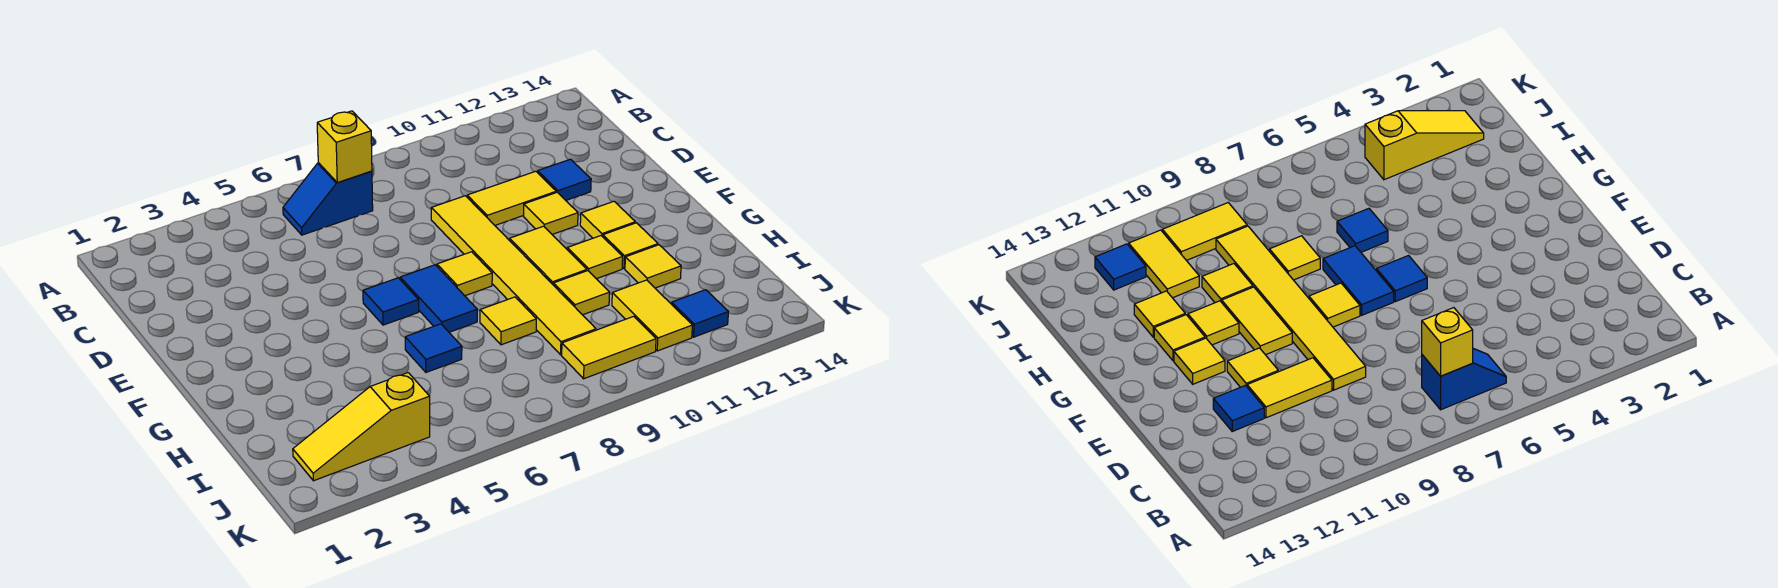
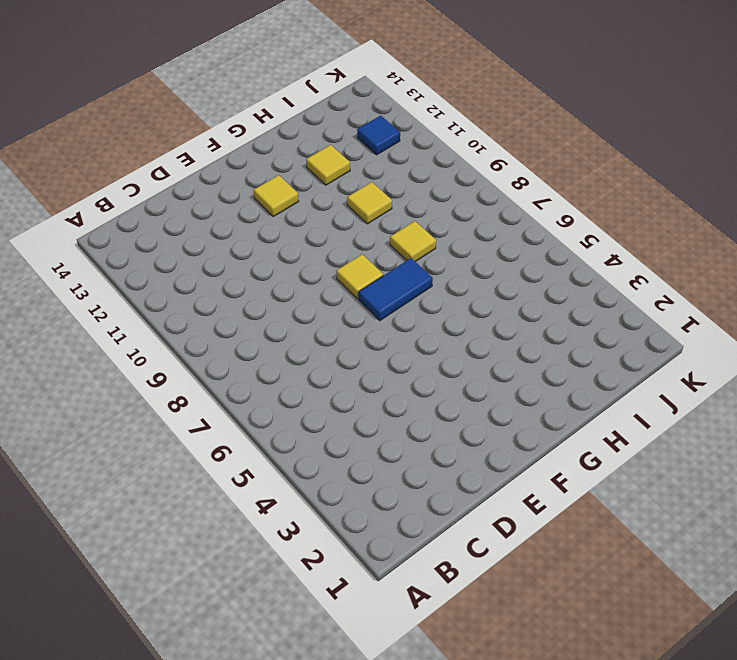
none -> blue slope B6:B7 level 1 top 7
none -> yellow tile D9:I9 level 1
none -> yellow tile D10:D11 level 1

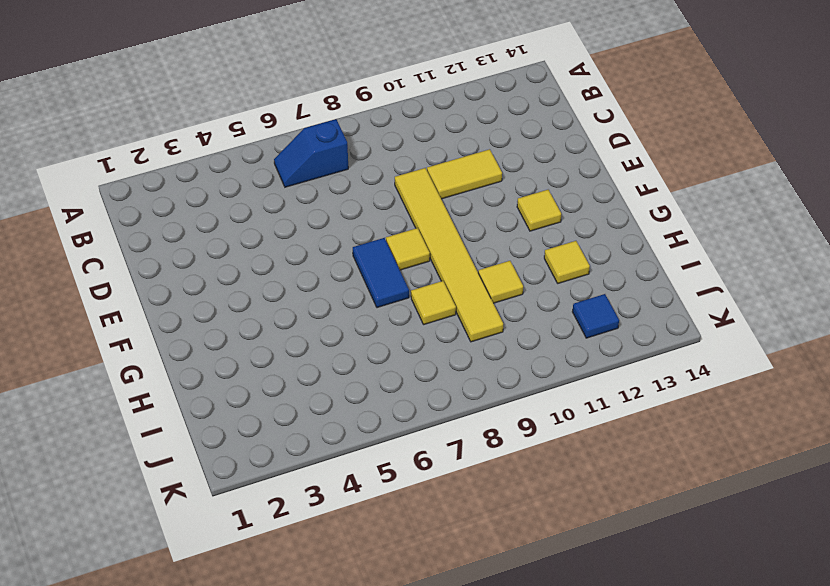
none -> blue tile D12 level 1
none -> yellow tile E11 level 1
none -> blue tile F6 level 1

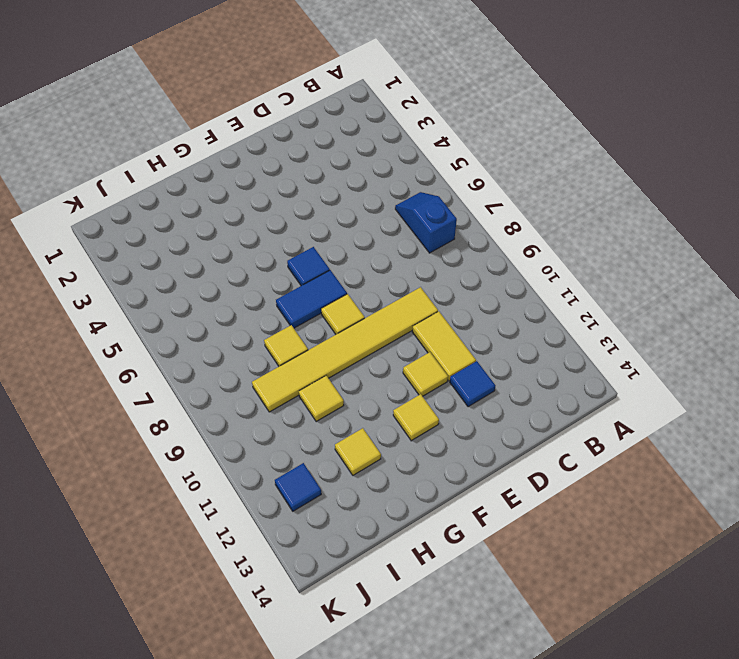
none -> yellow tile F10:G10 level 1
none -> yellow tile G11 level 1
none -> yellow tile G12 level 1

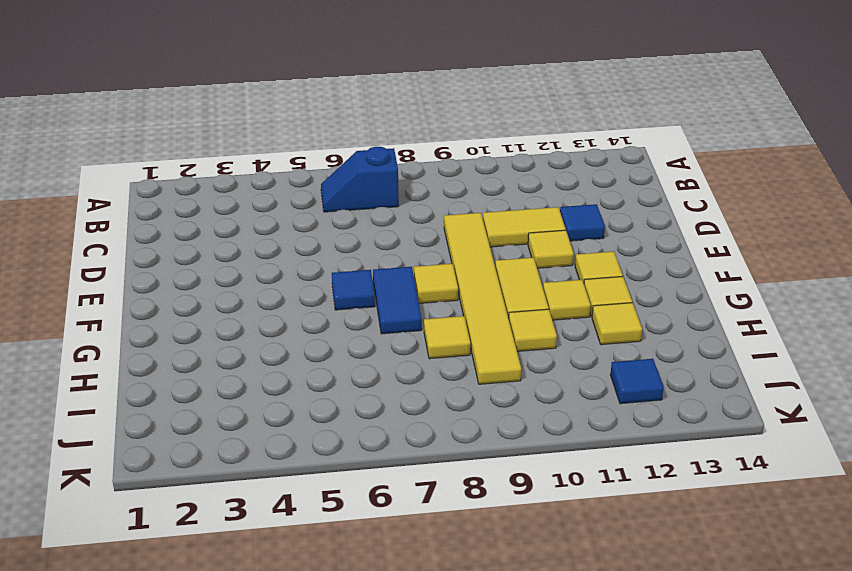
none -> blue tile H6 level 1
none -> yellow tile I11:J11 level 1
none -> yellow slope J2:J4 level 1 top 4

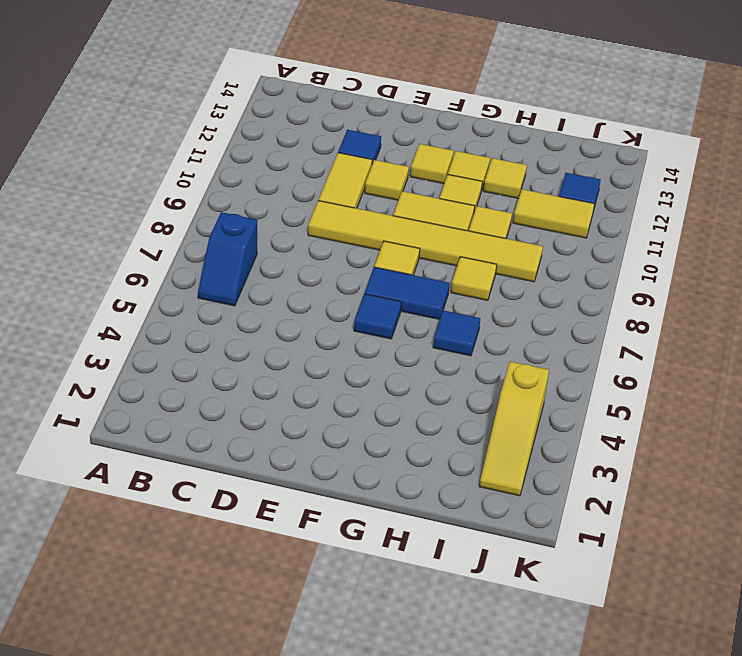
none -> yellow tile J9:J10 level 1
none -> yellow brick B7 level 2

